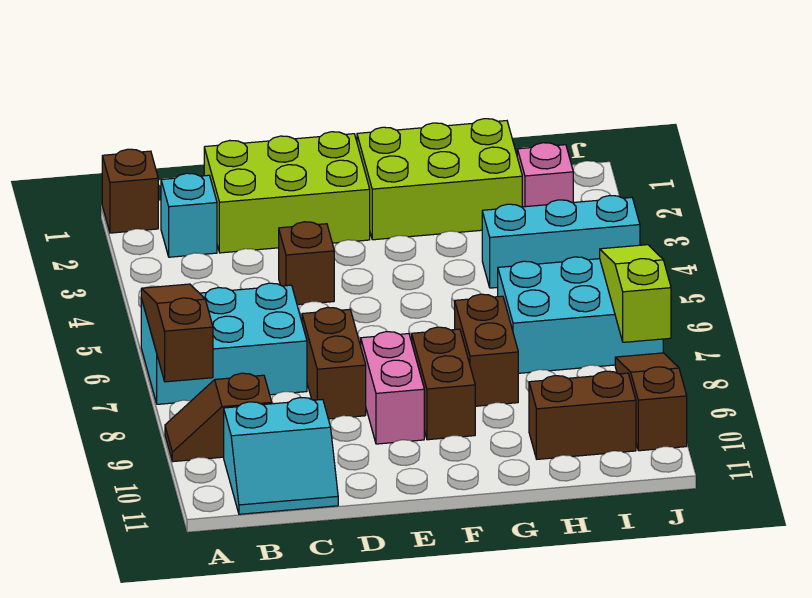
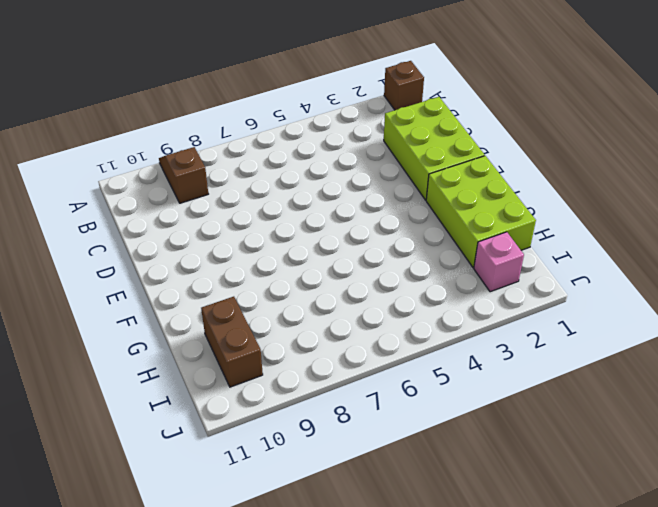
none -> cyan brick A6:C7 level 1
none -> cyan brick B2 level 1
none -> cyan slope B10:C11 level 1 top 10

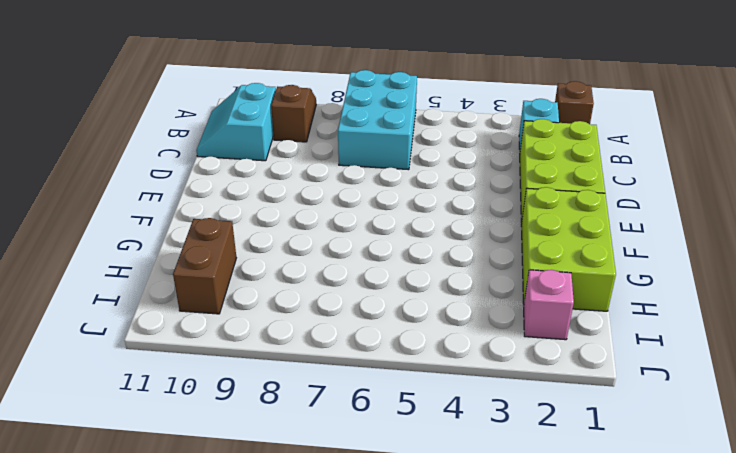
none -> brown brick D4 level 1
none -> brown brick D7:D8 level 1
none -> pink brick E8:E9 level 1

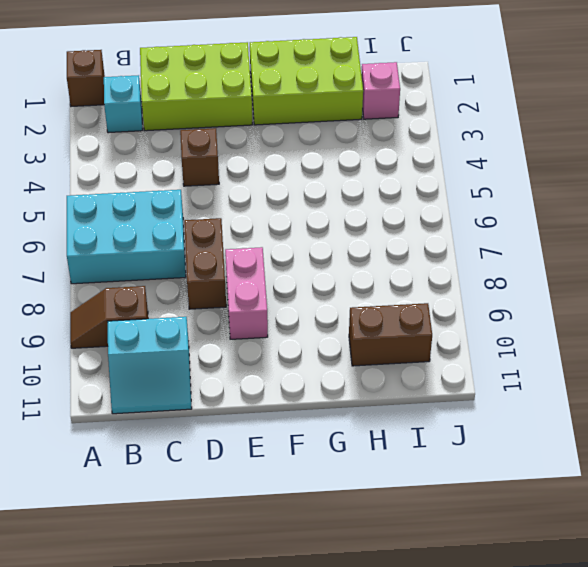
none -> brown brick F8:F9 level 1
none -> brown brick G7:G8 level 1
none -> cyan brick H4:J4 level 1

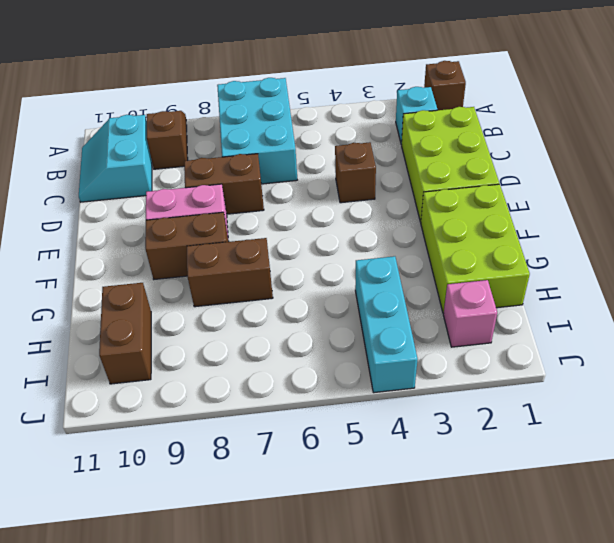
none -> cyan brick H6:J7 level 1
none -> brown slope J8:J10 level 1 top 10
none -> brown slope A6:A8 level 2 top 8

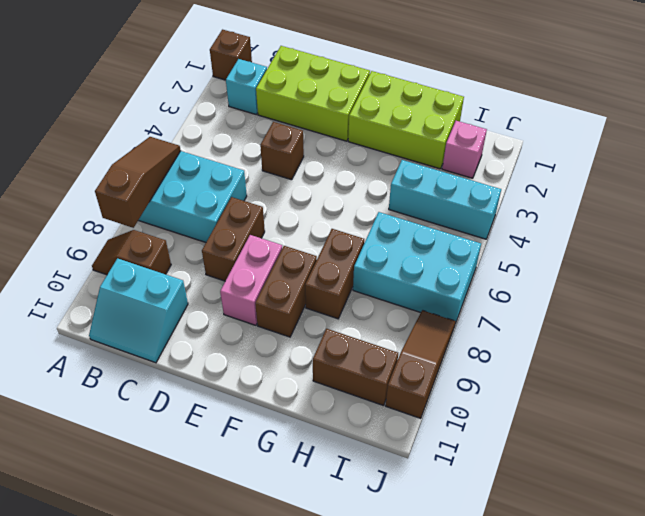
none -> lime slope J6:J8 level 2 top 8

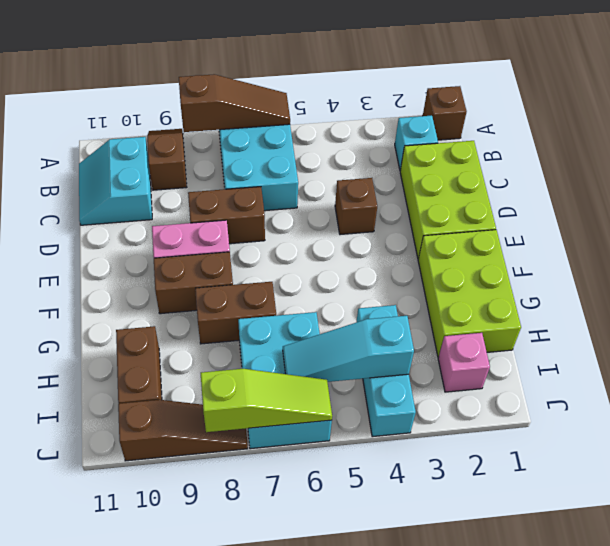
cyan slope I4:I6 level 2 top 4 -> none

